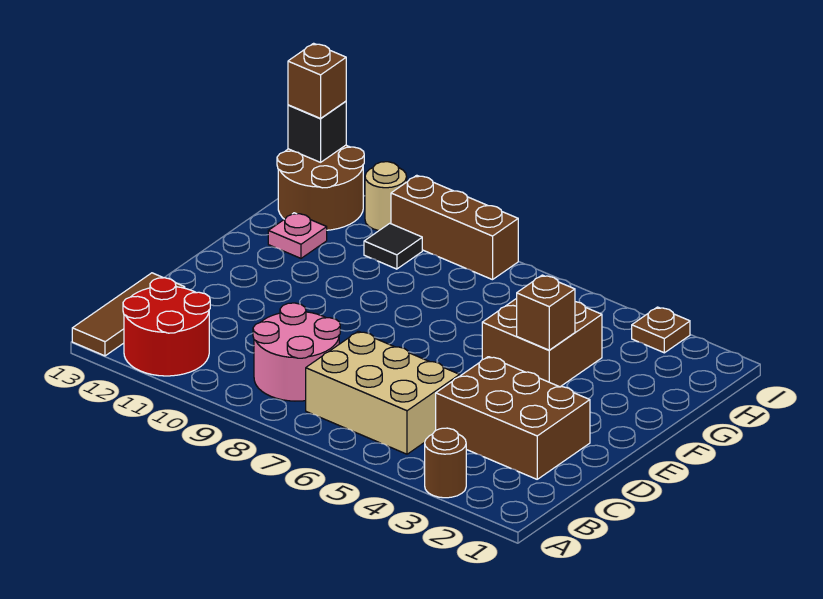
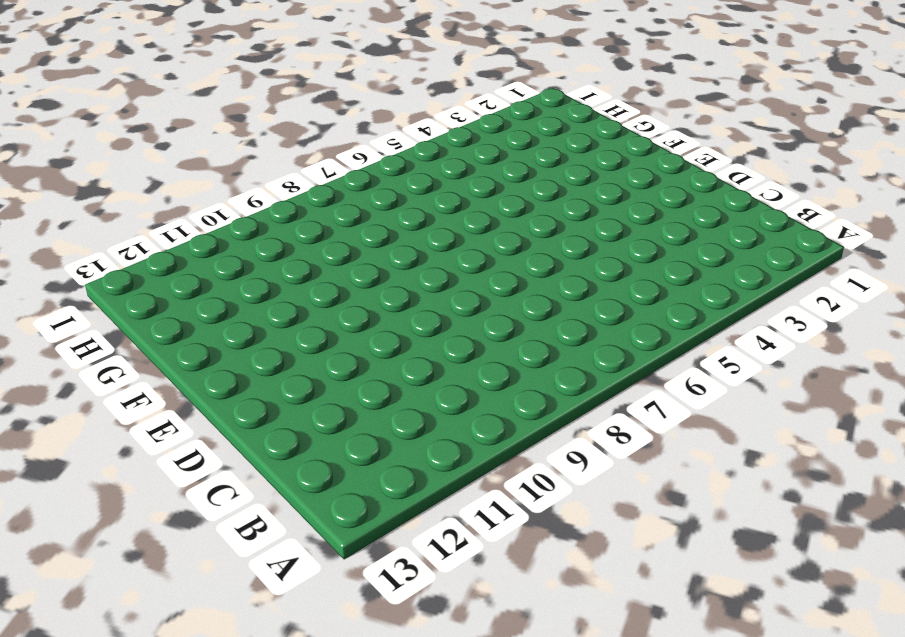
none -> brown round brick A3 level 1
none -> red round brick A11:B12 level 1
none -> brown tile A13:C13 level 1

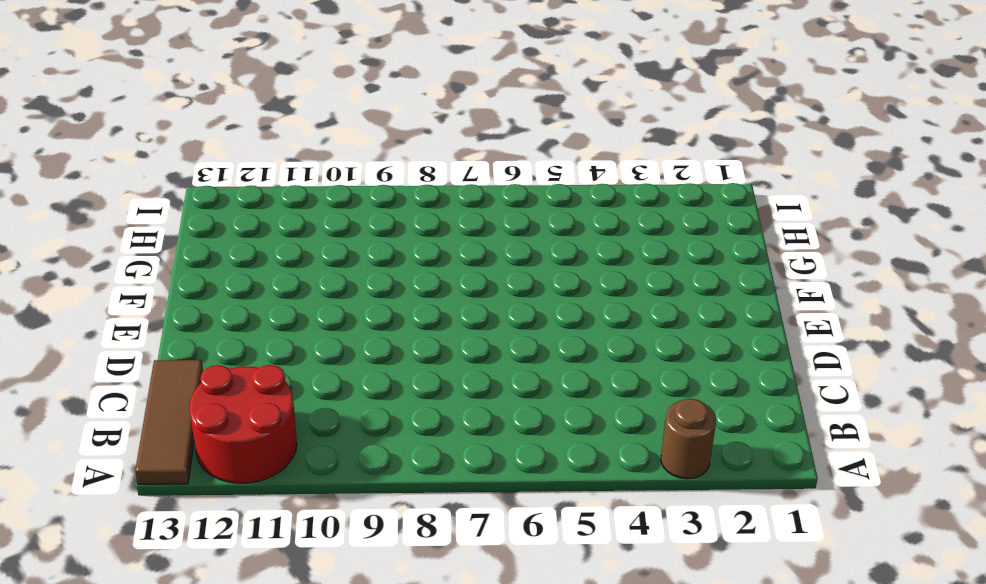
none -> tan brick B5:C7 level 1
none -> pink round brick B8:C9 level 1
none -> brown brick C2:D4 level 1

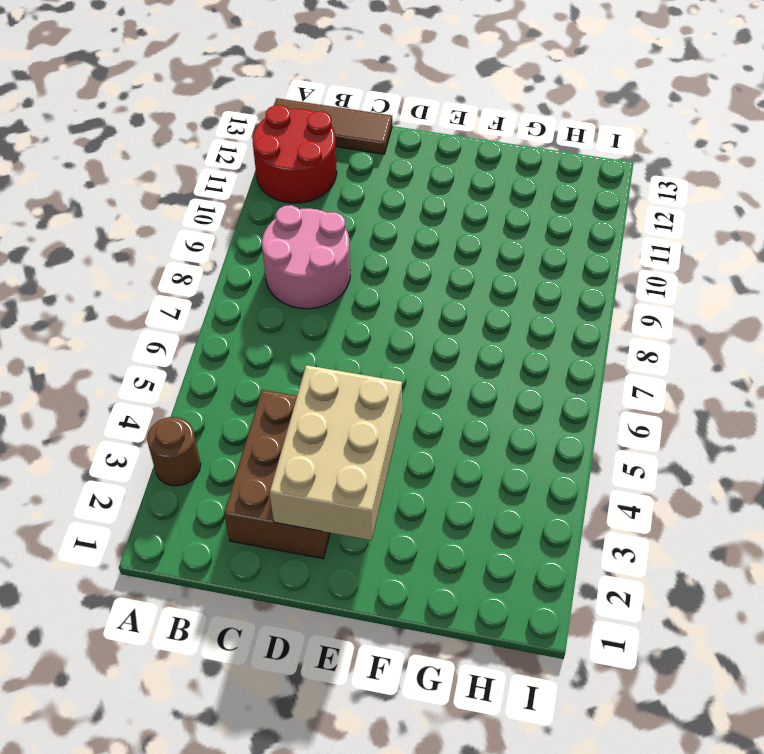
tan brick D2:E4 level 2 -> tan brick B5:C7 level 1
none -> brown brick F4:G5 level 1
none -> pink plate G12 level 1
none -> black tile H10 level 1

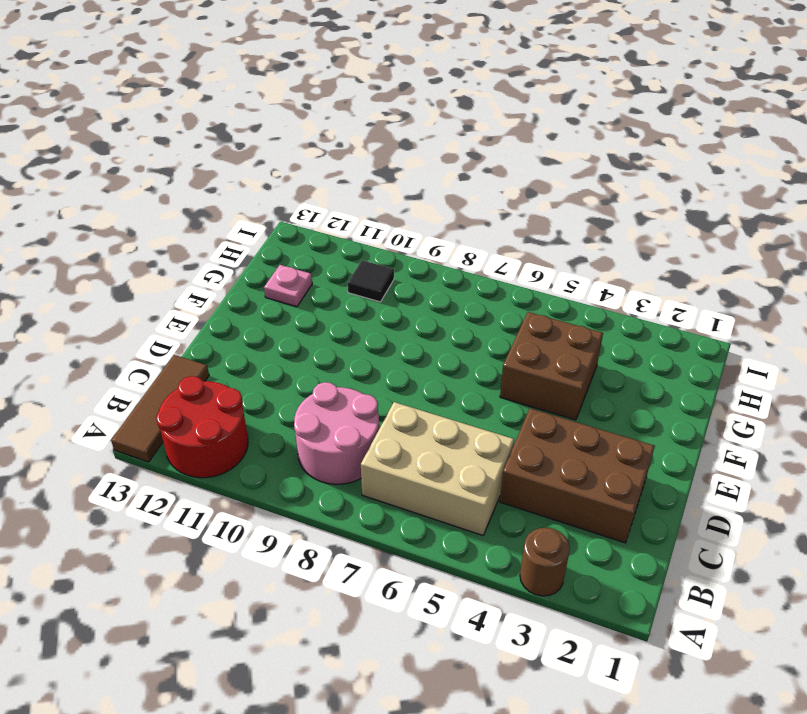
none -> brown round brick H12:I13 level 1
none -> brown plate I3 level 1
none -> brown brick I8:I10 level 1

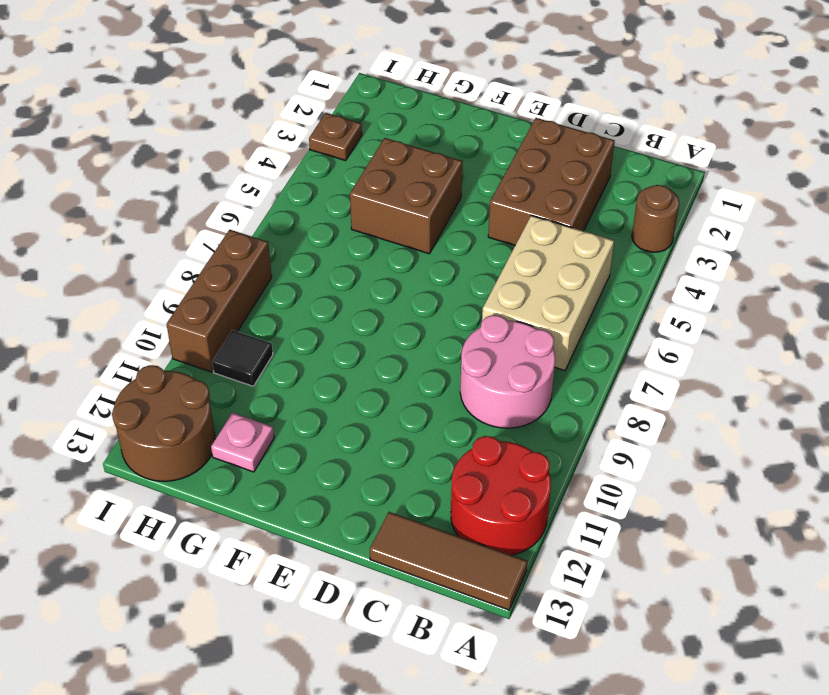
none -> tan round brick I11 level 1
none -> brown brick F4 level 2
none -> black brick I13 level 2

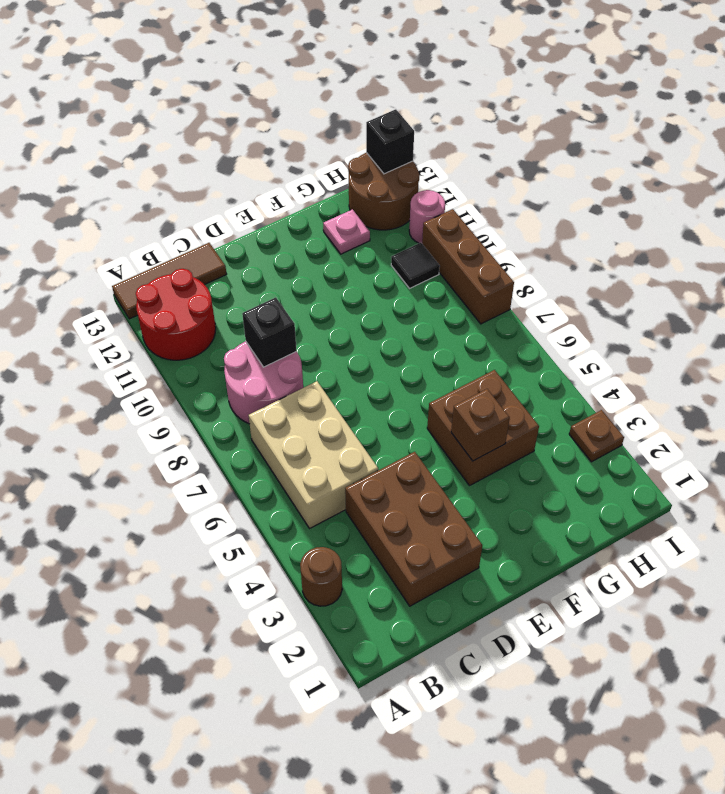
black brick C9 level 2 -> none
pink round brick I11 level 1 -> tan round brick I11 level 1
none -> brown brick I13 level 3

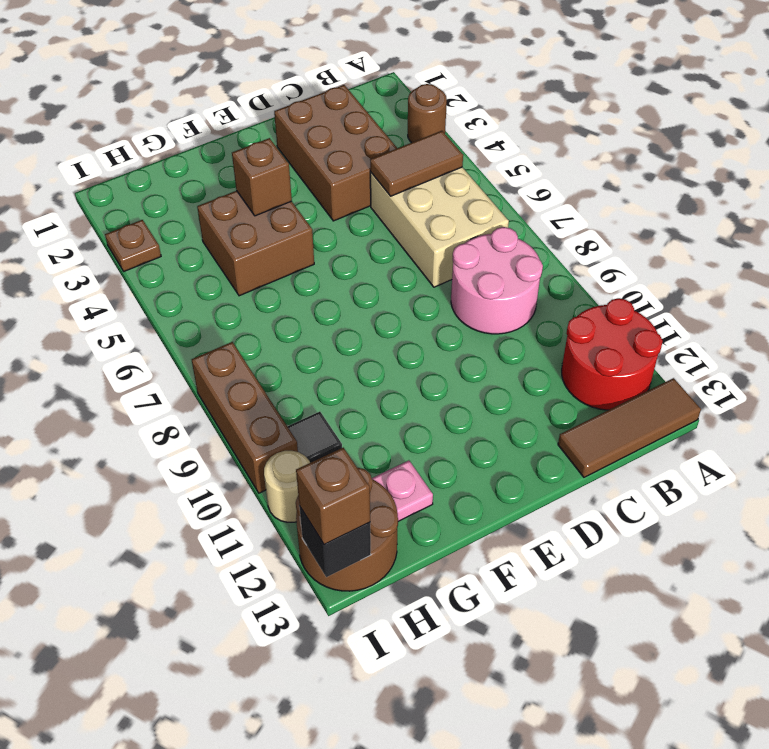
brown tile B5:C5 level 2 -> none

